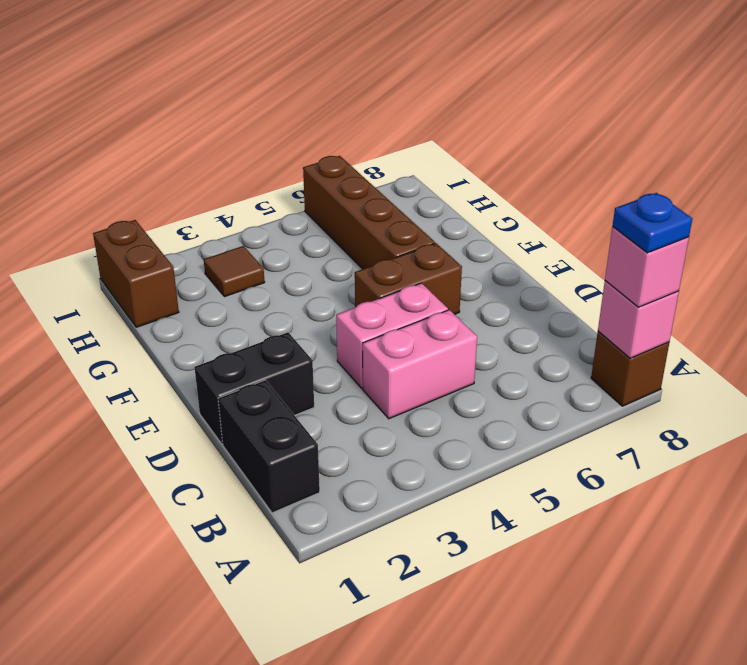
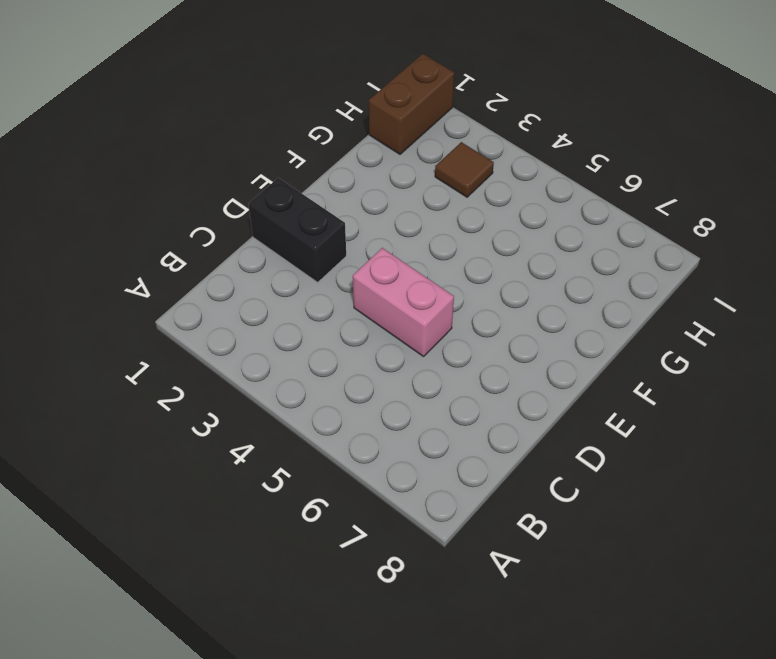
none -> brown brick A8 level 1
none -> black brick B1:C1 level 1
none -> pink brick C4:C5 level 1

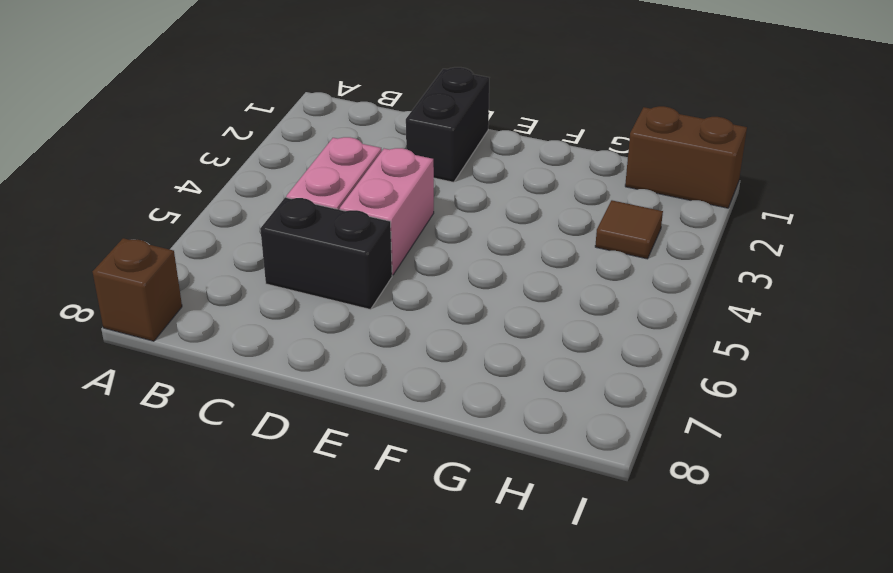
black brick C6:D6 level 1 -> black brick B1:C1 level 1
none -> brown brick E5:E6 level 1
none -> brown brick F6:I6 level 1
none -> pink brick A8 level 2

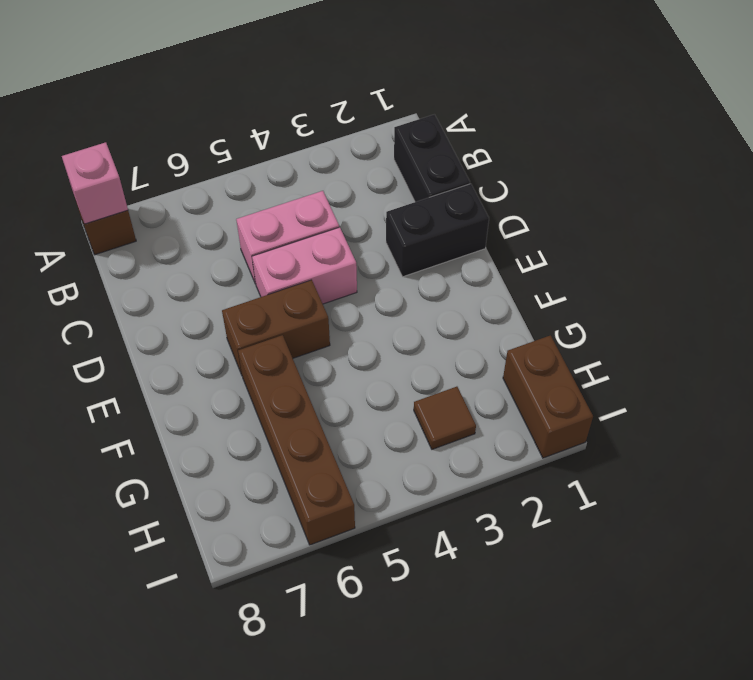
none -> pink brick A8 level 3
none -> blue plate A8 level 4

